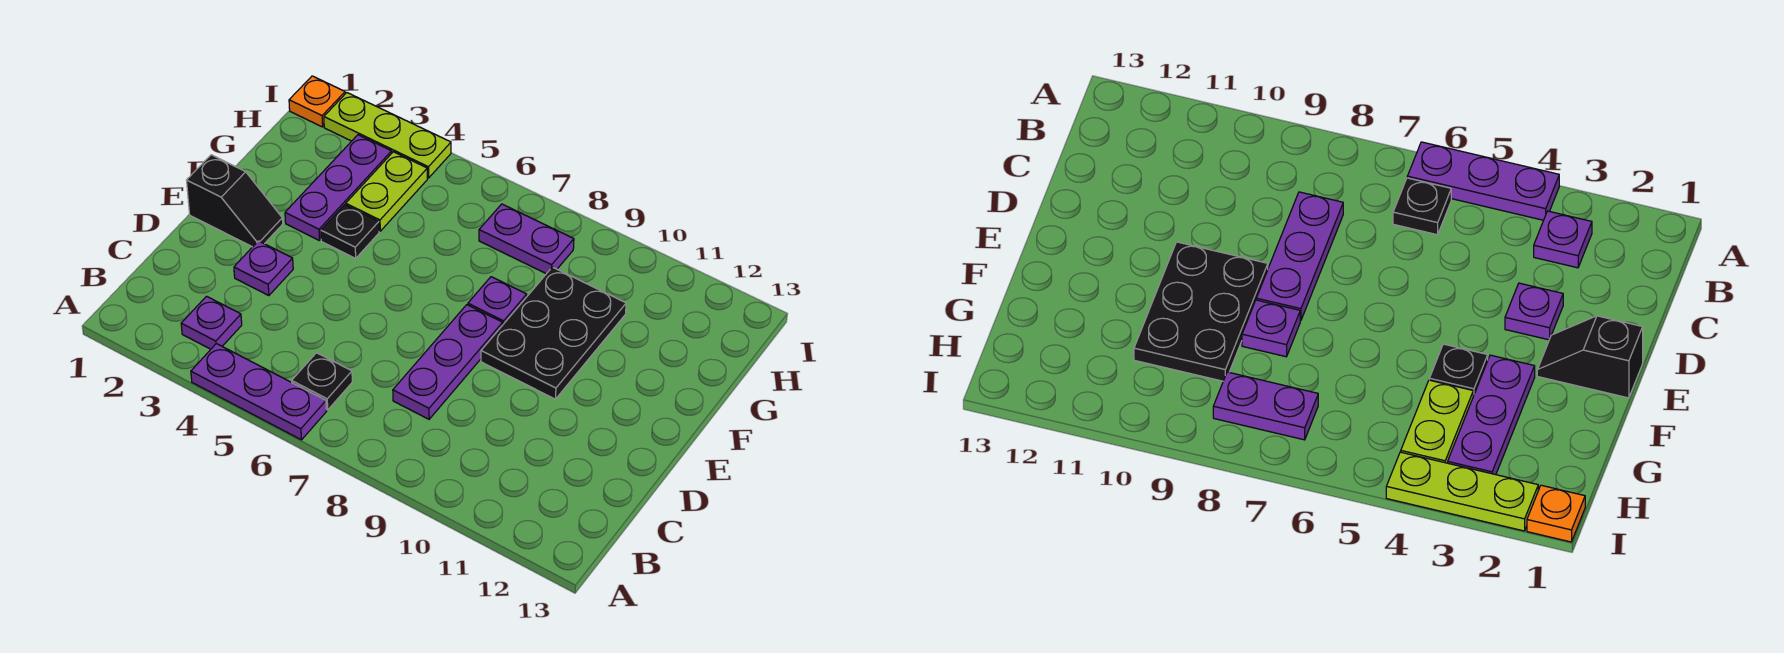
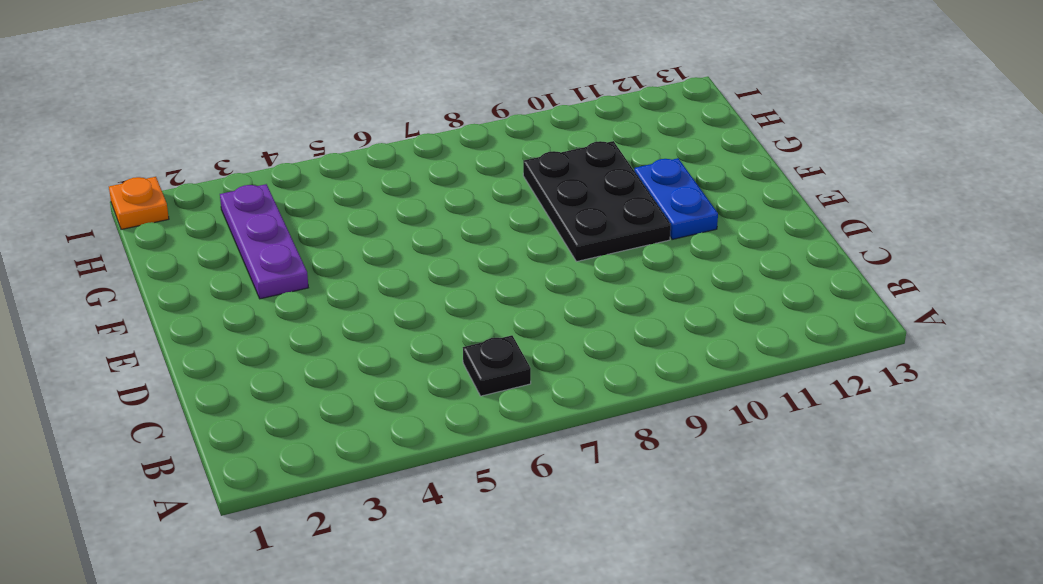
blue plate E11:F11 level 1 -> none
none -> purple plate A4:A6 level 1
none -> purple plate B3 level 1
none -> purple plate C8:E8 level 1

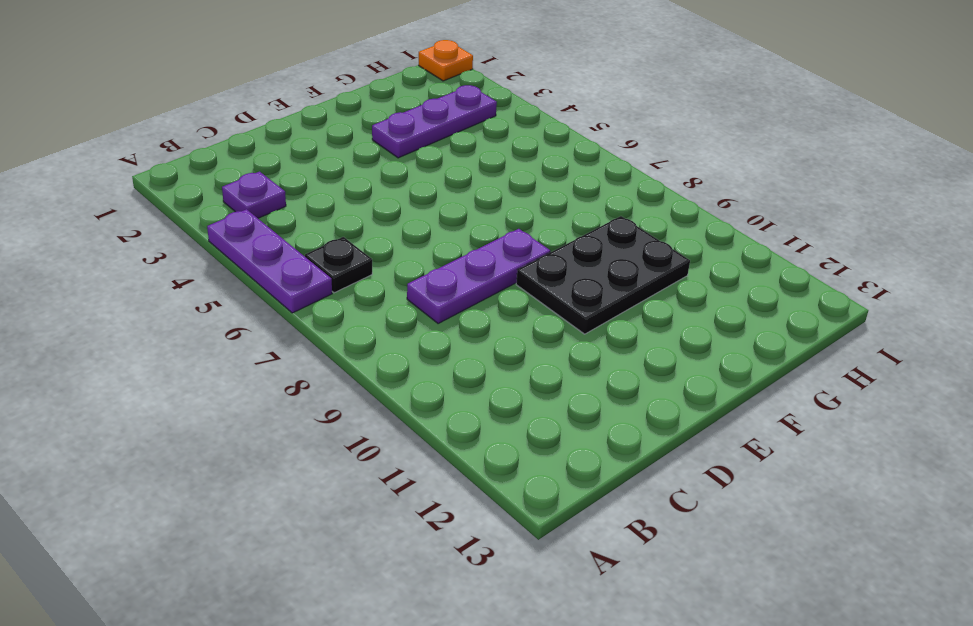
none -> purple plate D3 level 1
none -> black slope E1:E2 level 1 top 1
none -> black plate F4 level 1

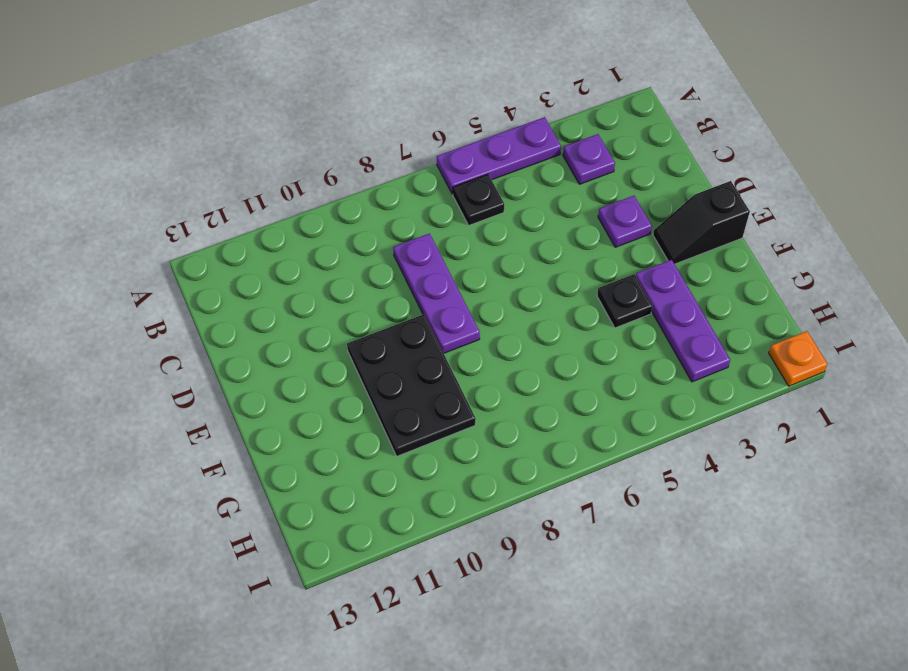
none -> purple plate F8 level 1
none -> lime plate G4:H4 level 1
none -> purple plate H7:H8 level 1

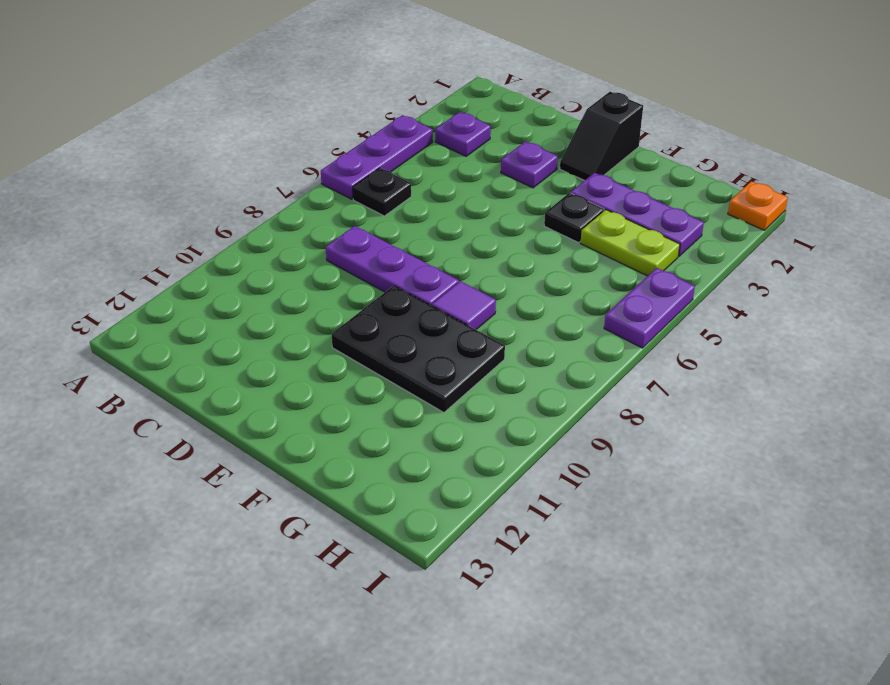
purple tile F8 level 1 -> purple plate F8 level 1
purple plate I5:I6 level 1 -> purple plate H7:H8 level 1
none -> lime plate I2:I4 level 1

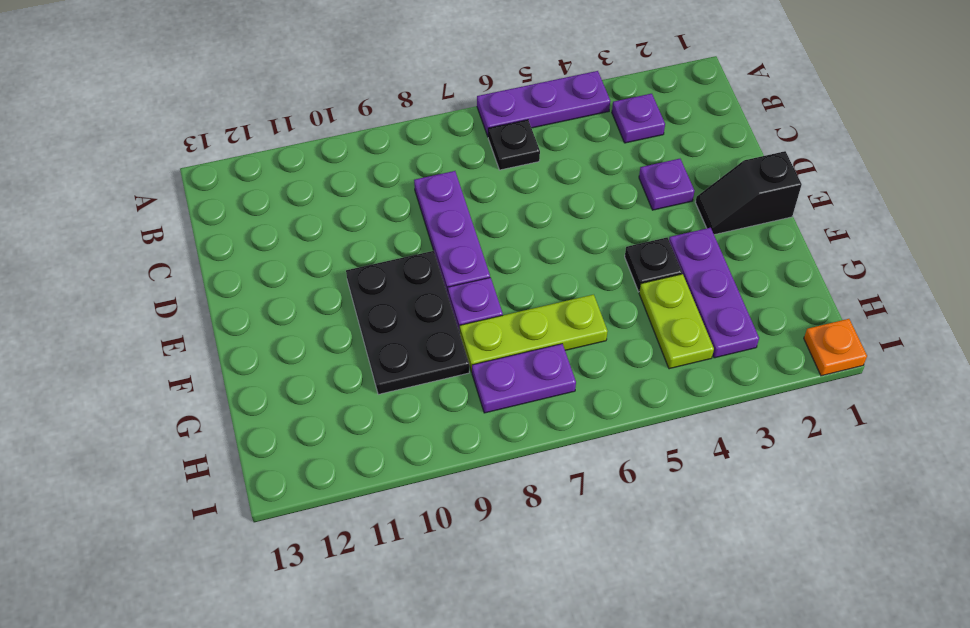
lime plate G6:G8 level 1 -> lime plate I2:I4 level 1

